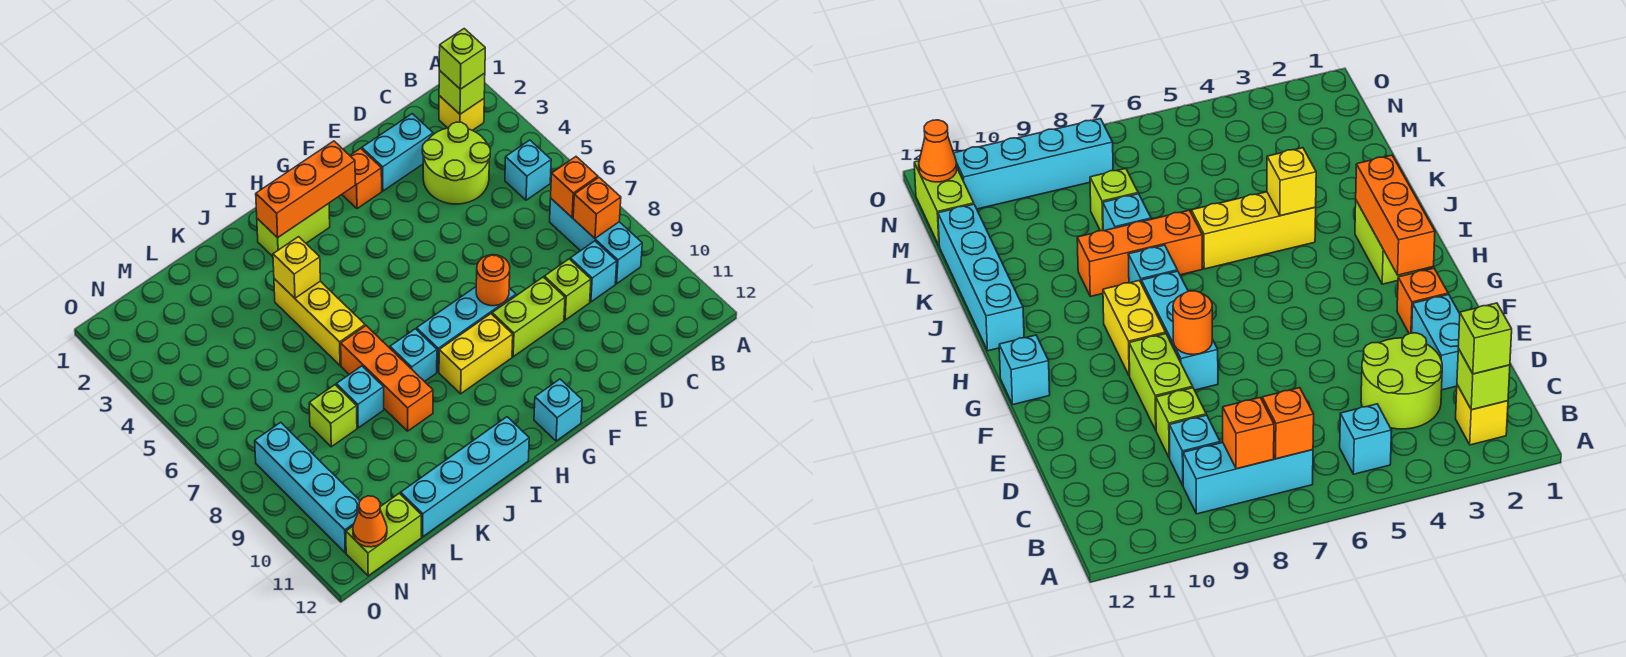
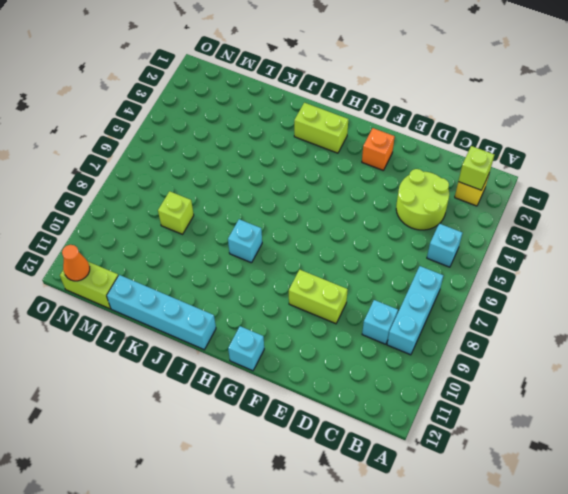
none -> cyan brick D2:E2 level 1
none -> lime brick D9 level 1
none -> cyan brick F8:H8 level 1

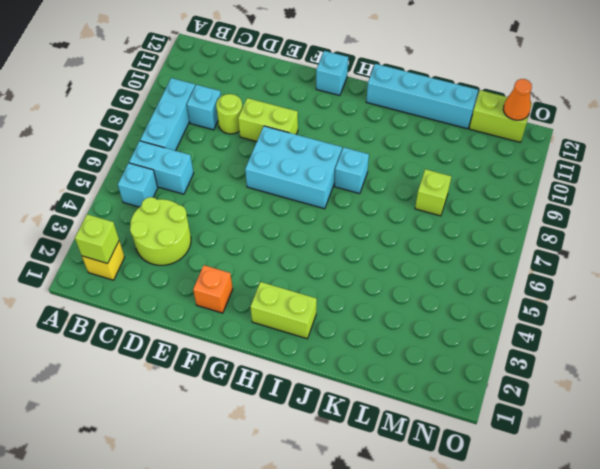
cyan brick B6:C6 level 1 -> cyan brick D2:E2 level 1
lime round brick D9 level 1 -> lime brick D9 level 1
cyan brick F7:H8 level 1 -> cyan brick F8:H8 level 1
none -> yellow brick G9:H9 level 1
none -> yellow brick J4:J6 level 1
none -> orange brick J7:J9 level 1

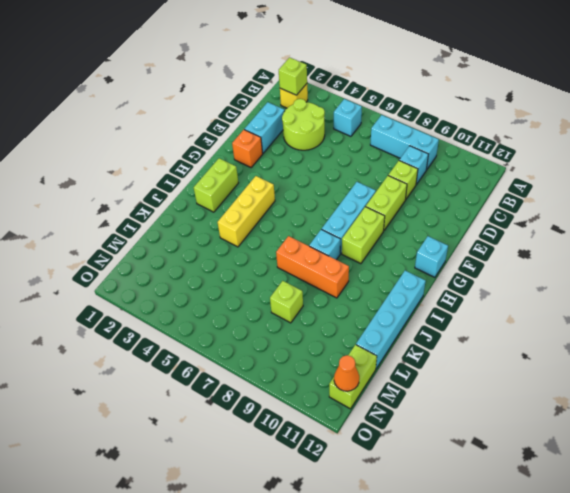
lime brick G9:H9 level 1 -> yellow brick G9:H9 level 1
yellow brick H4:J4 level 1 -> yellow brick J4:J6 level 1
none -> cyan brick K8 level 1
none -> cyan brick N8:N11 level 1
none -> orange brick B7 level 2

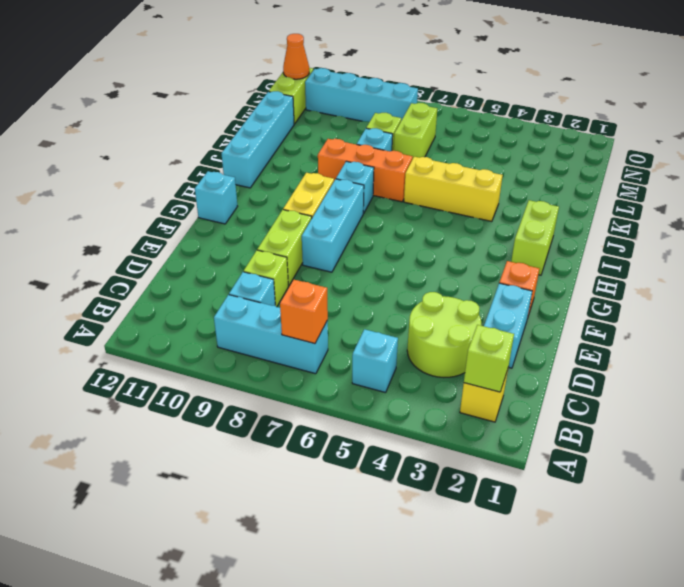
lime brick L7:M7 level 1 -> none
none -> orange brick B8 level 2
none -> orange round brick F8 level 2
none -> orange brick G2:I2 level 2

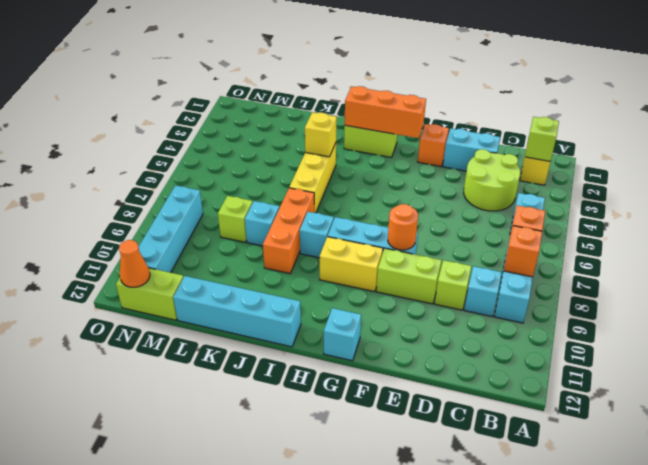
none -> lime brick B2 level 3

